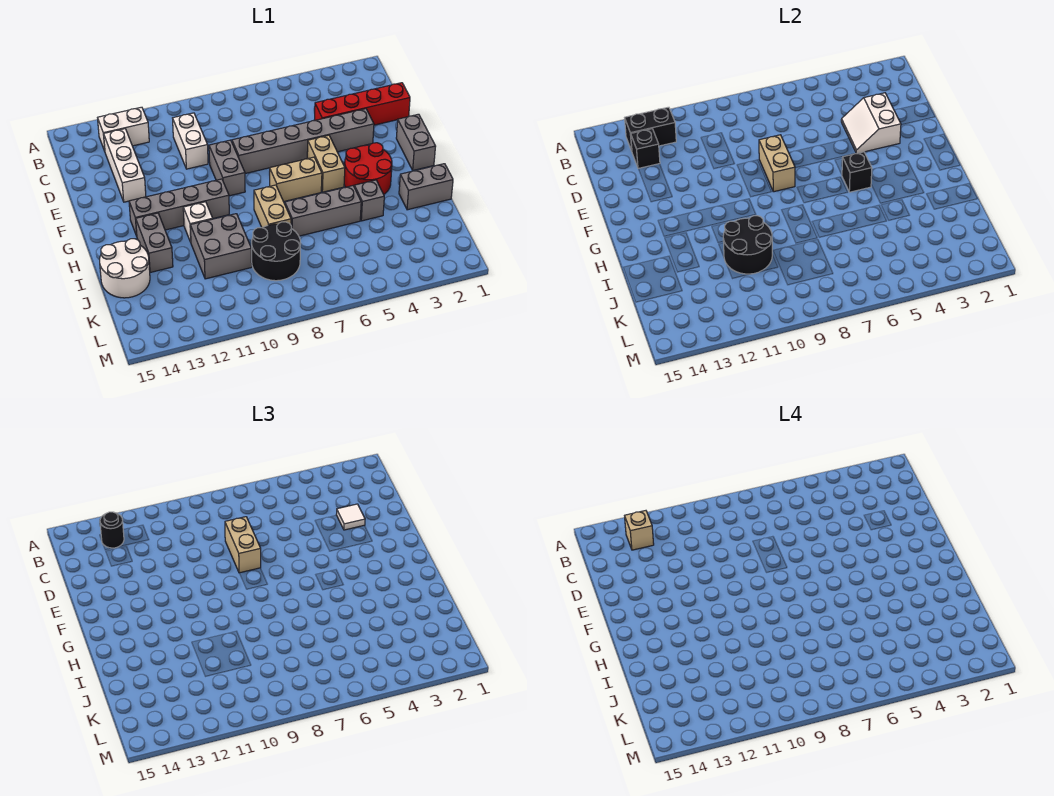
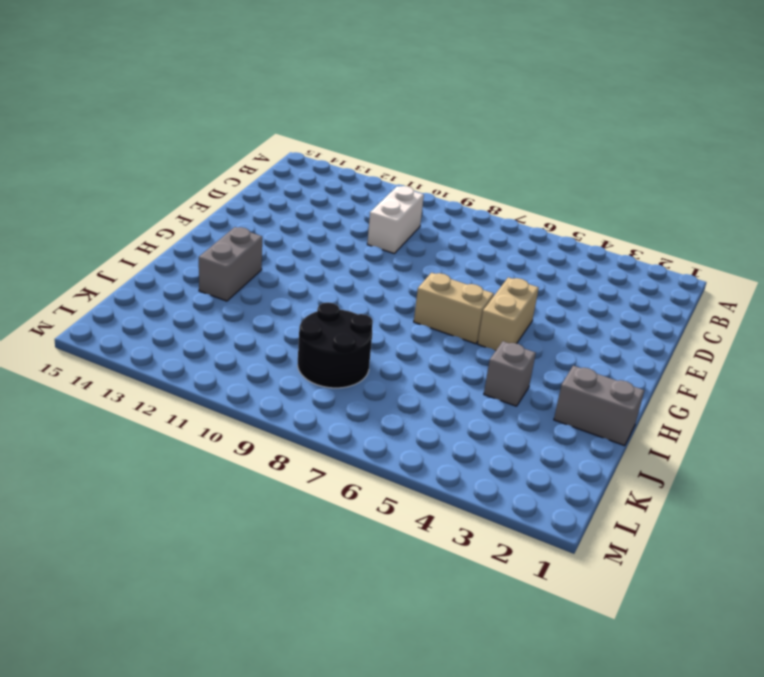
none -> white brick B12:B13 level 1
none -> white brick C13:E13 level 1
none -> red brick D1:D4 level 1
none -> grey brick E3:E8 level 1

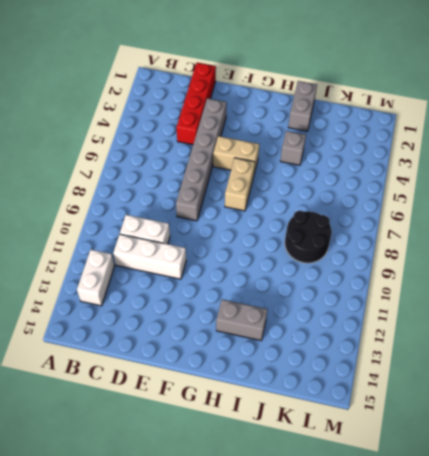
white brick C11:E11 level 1 -> white brick C13:E13 level 1
none -> grey brick E9:F9 level 1
none -> grey brick F1:G1 level 1
none -> red round brick G3:H4 level 1
none -> grey brick G10:G13 level 1

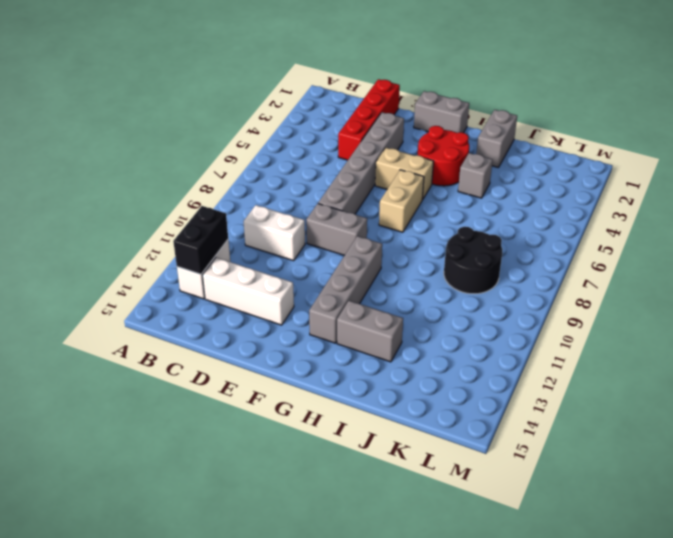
none -> tan brick H8:I8 level 1
none -> white brick H11 level 1
none -> grey brick I5:I7 level 1
none -> grey brick I10:J11 level 1

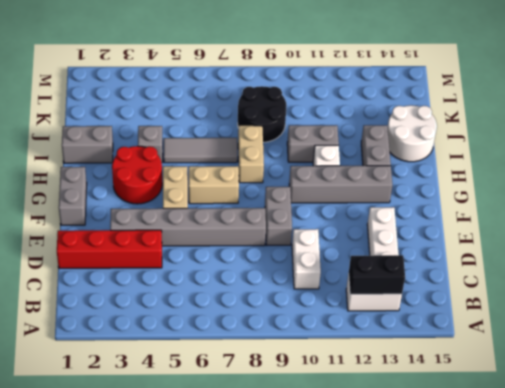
grey tile I5:I7 level 1 -> grey brick I5:I7 level 1
grey brick I10:I11 level 1 -> grey brick I10:J11 level 1
none -> black brick C13 level 2
none -> white slope D3:E4 level 2 top 3
none -> tan brick E8:F8 level 2
none -> black brick G5 level 2

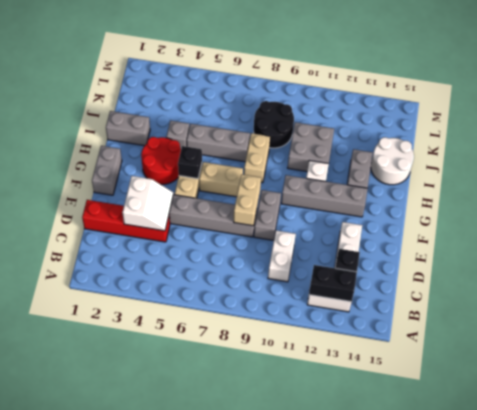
none -> black round brick I10:J11 level 2
none -> black round brick B13 level 3
none -> white tile D3 level 3
none -> tan brick D8:E8 level 3

